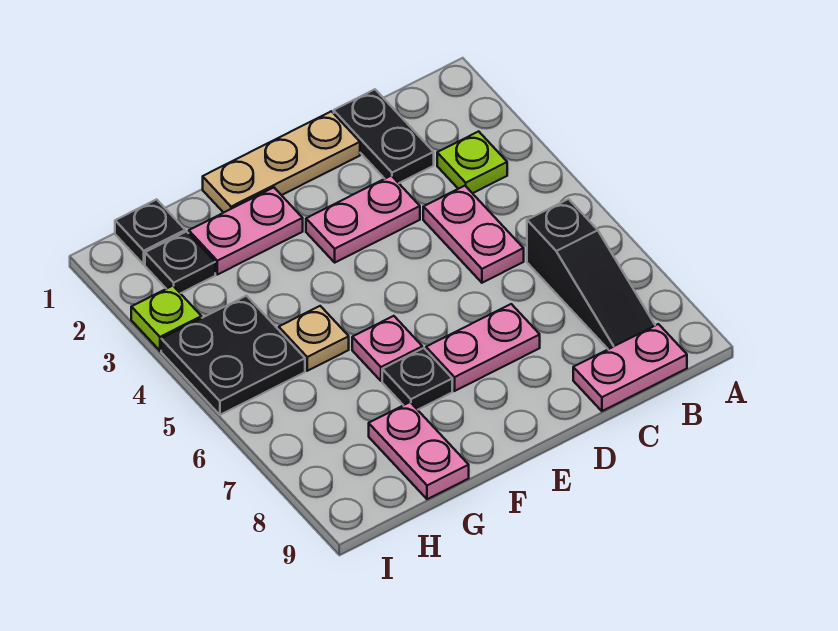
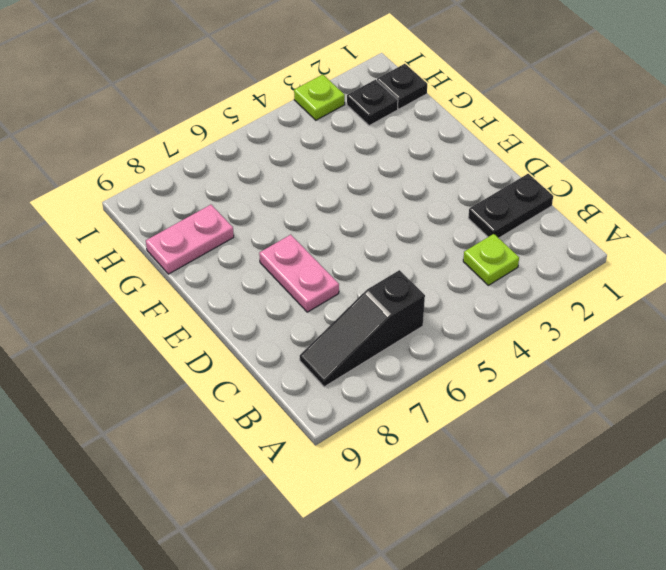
none -> pink plate B9:C9 level 1
none -> pink plate C4:C5 level 1
none -> tan plate D1:F1 level 1

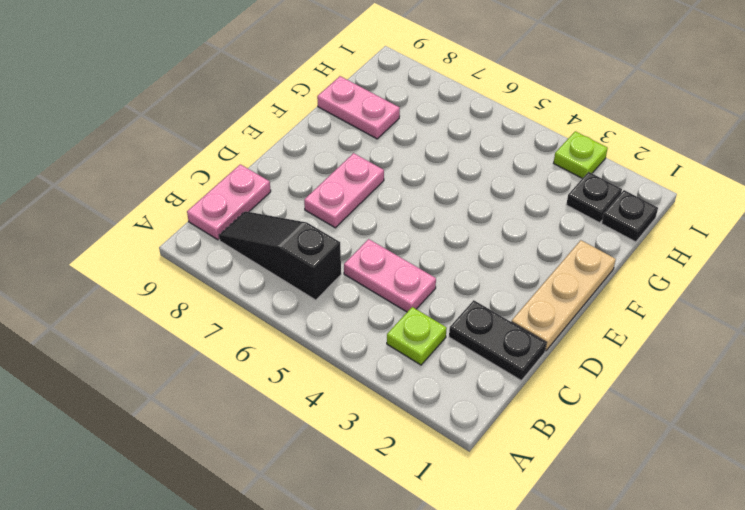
none -> pink plate D3:E3 level 1
none -> pink plate F2:G2 level 1
none -> pink plate F6 level 1

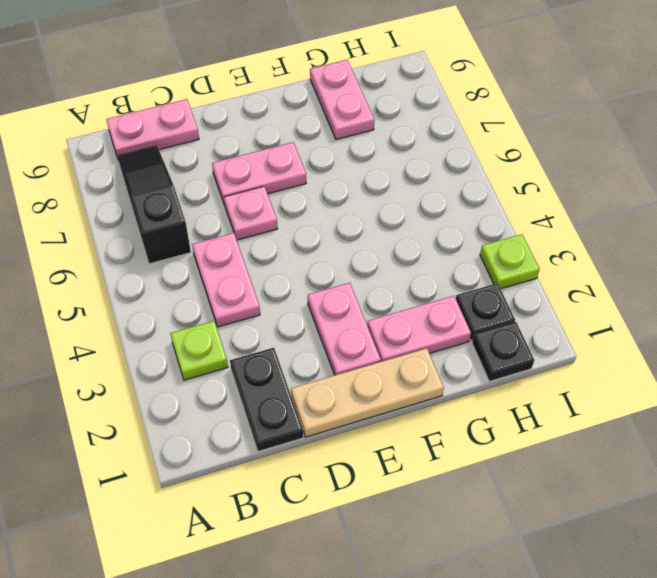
pink plate D6 level 1 -> pink plate F6 level 1
pink plate E2:E3 level 1 -> pink plate D3:E3 level 1
none -> black plate F7 level 1
none -> tan plate G5 level 1
none -> black plate H4:I5 level 1

